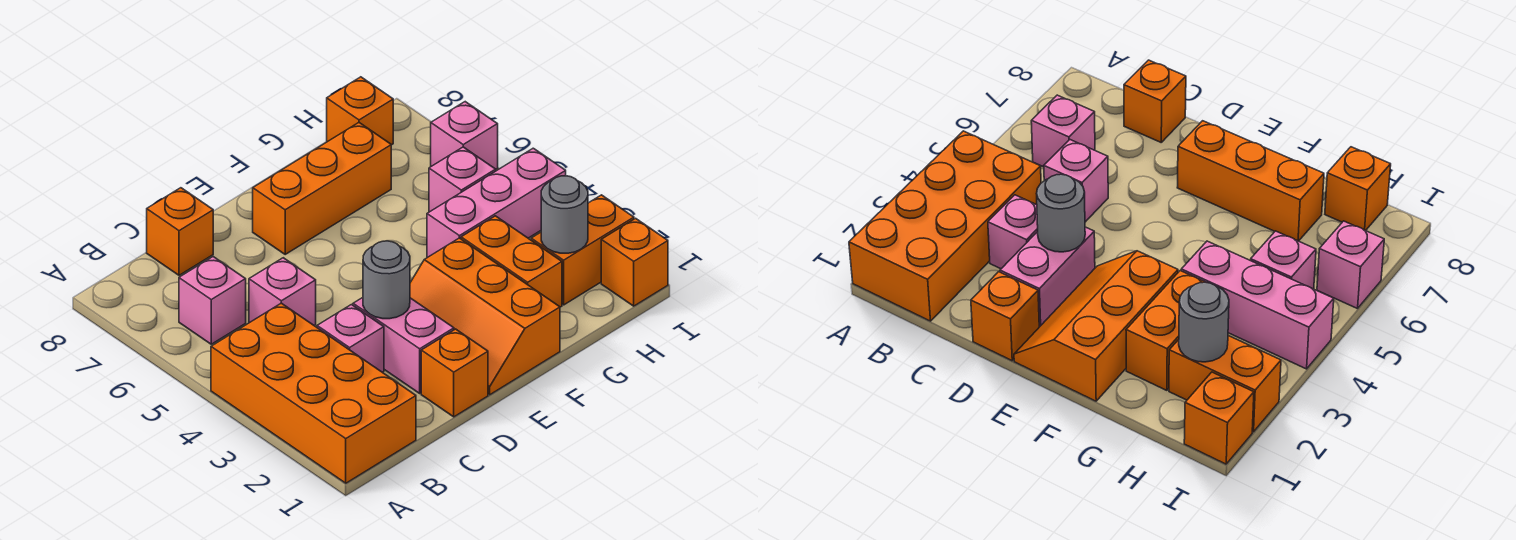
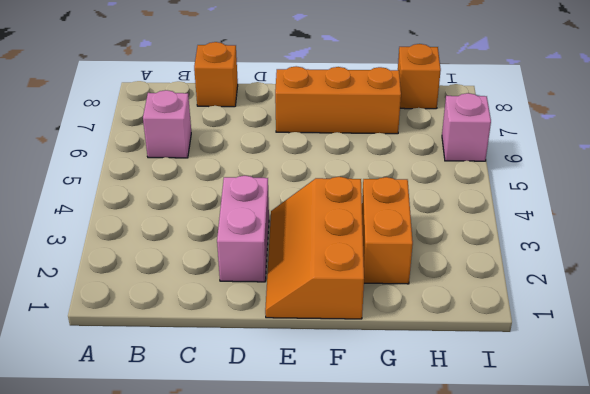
none -> orange brick A1:B4 level 1
none -> pink brick C3 level 1
none -> pink brick C5 level 1

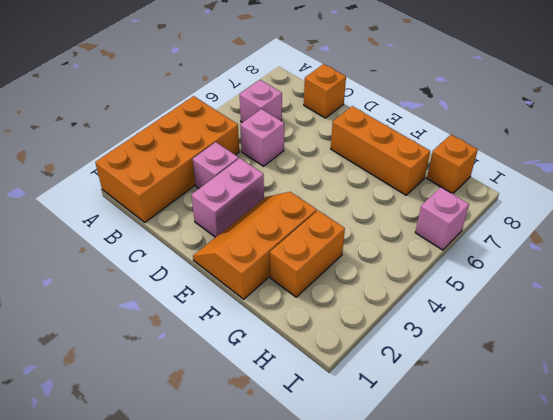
none -> orange brick D1 level 1
none -> pink brick G4:I4 level 1
none -> orange brick H2:I2 level 1

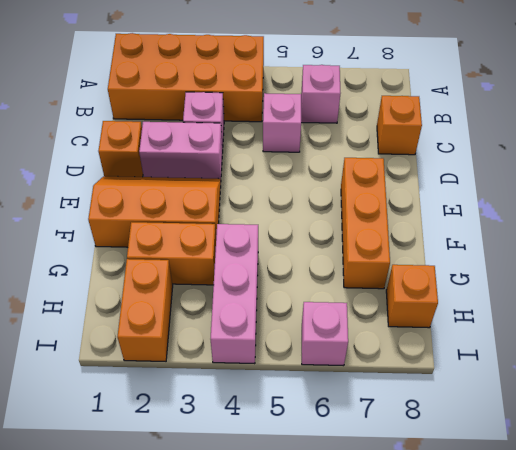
none -> pink brick H5 level 1
none -> orange brick I1 level 1
none -> grey round brick D3 level 2

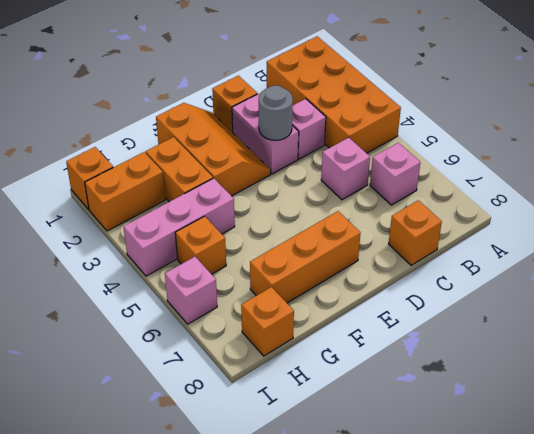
orange brick H5 level 1 -> pink brick H5 level 1
none -> grey round brick H2 level 2

